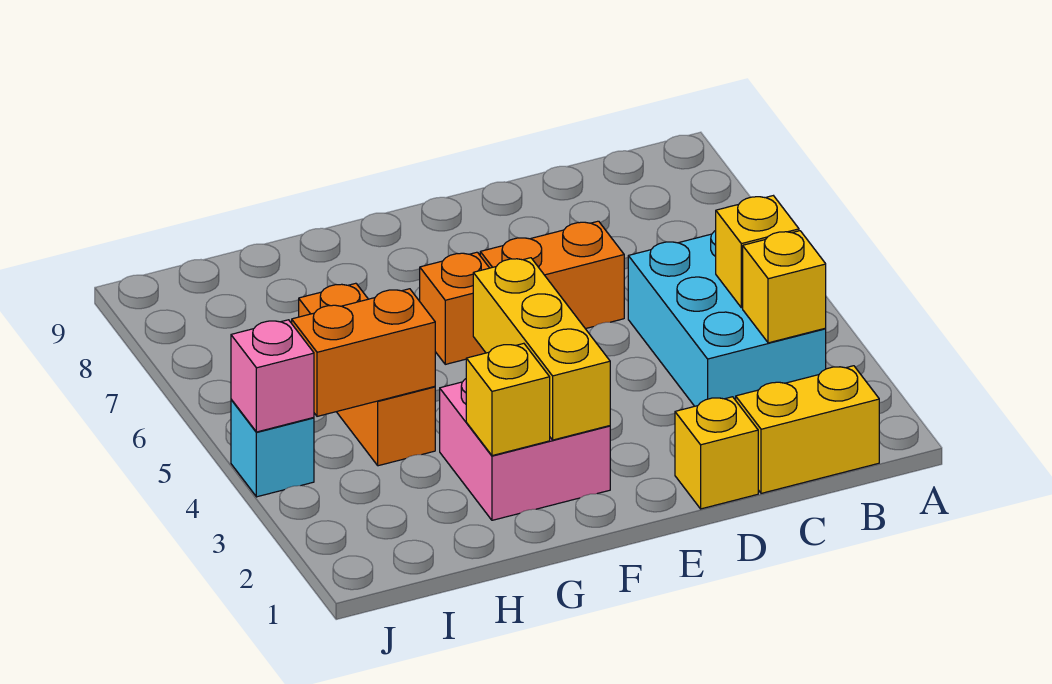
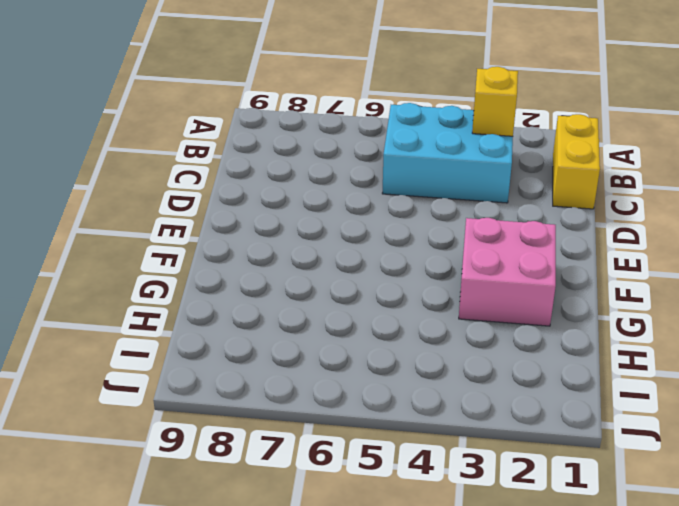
none -> yellow brick D1 level 1
none -> orange brick D6:E6 level 1
none -> orange brick F6 level 1

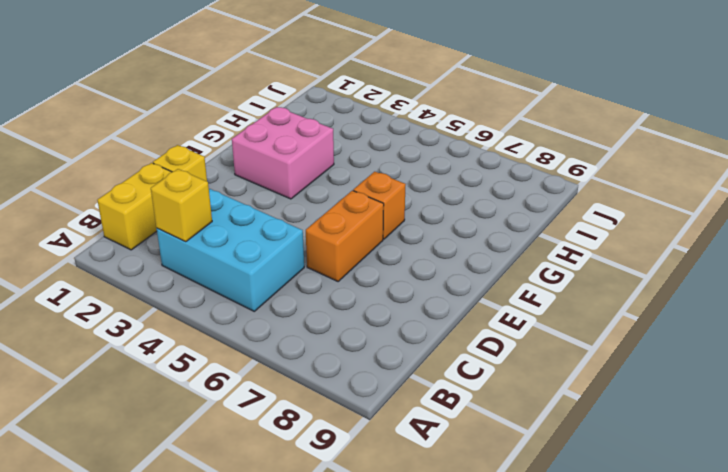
none -> orange brick H4:H6 level 1
none -> cyan brick J4 level 1
none -> yellow brick B4 level 2

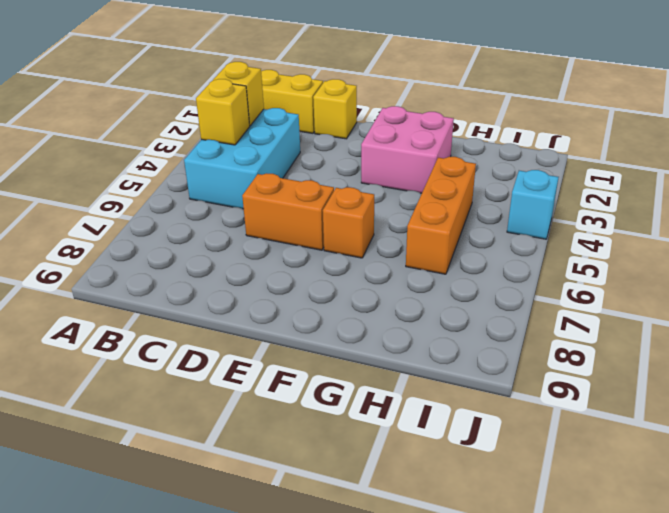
none -> yellow brick F2:F4 level 2
none -> yellow brick G2 level 2
none -> orange brick H4:I4 level 2

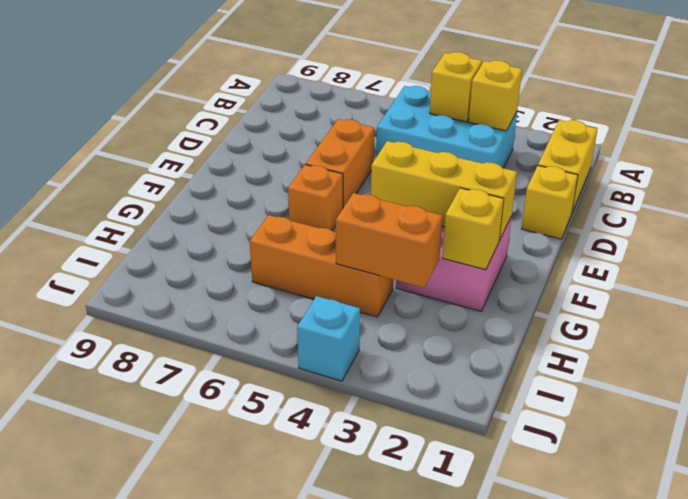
orange brick H3:H4 level 2 -> orange brick H4:I4 level 2
none -> pink brick J4 level 2

